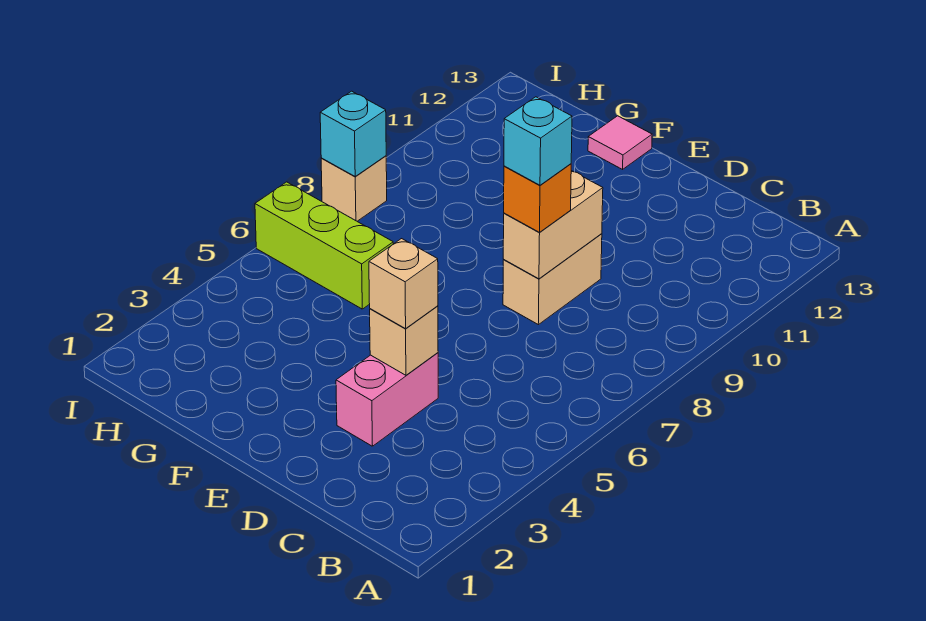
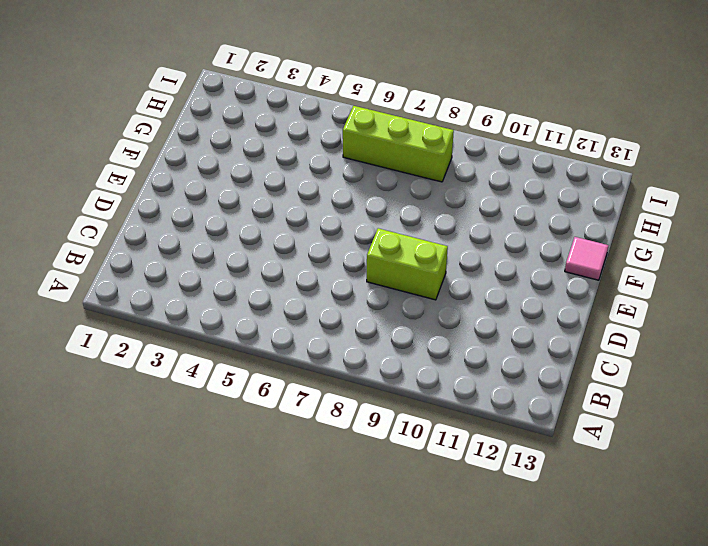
lime brick D8:D9 level 1 -> tan brick D8:D9 level 1
lime brick H6:H8 level 1 -> lime brick G6:I6 level 1
none -> pink brick D3:D4 level 1
none -> tan brick I8 level 1

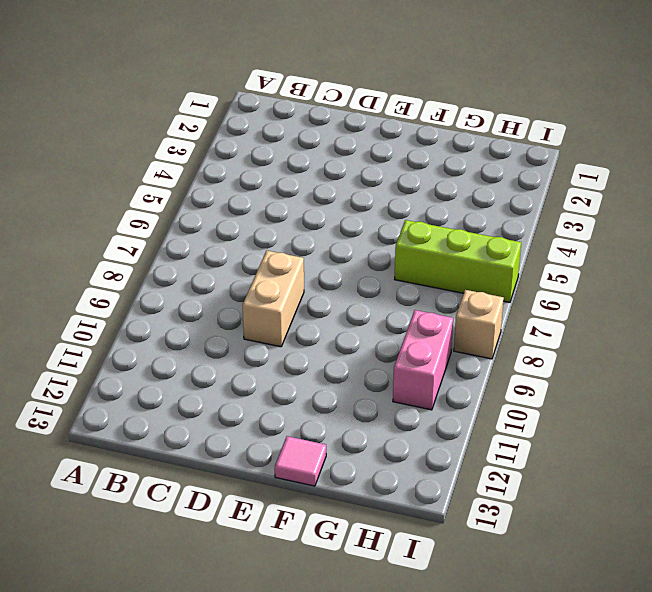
pink brick H9:H10 level 1 -> pink brick D3:D4 level 1
none -> tan brick D4 level 2
none -> tan brick D8:D9 level 2

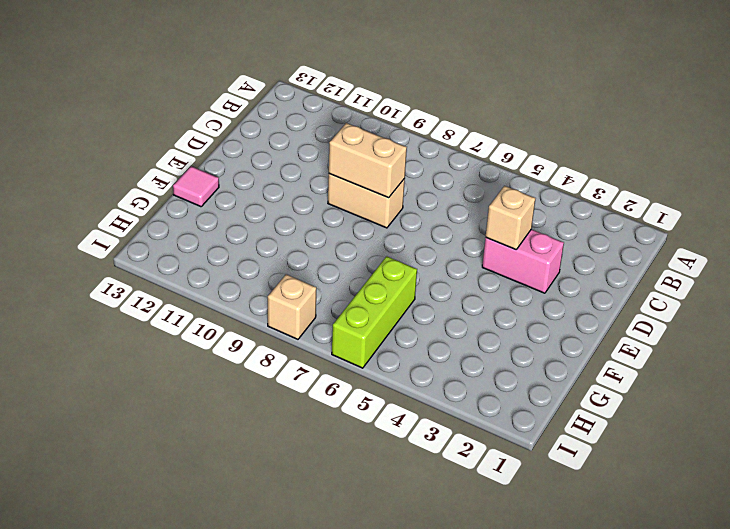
none -> cyan brick I8 level 2
none -> tan brick D4 level 3

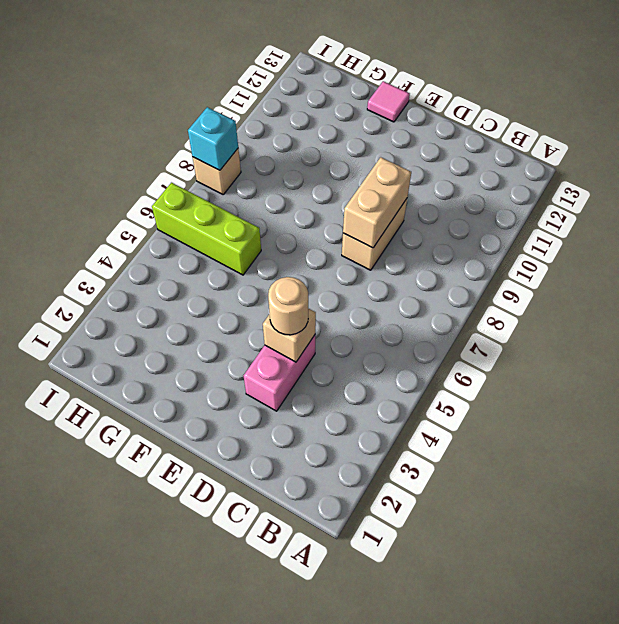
tan round brick D4 level 3 -> tan brick D4 level 3
none -> orange brick D8 level 3
none -> cyan brick D8 level 4

